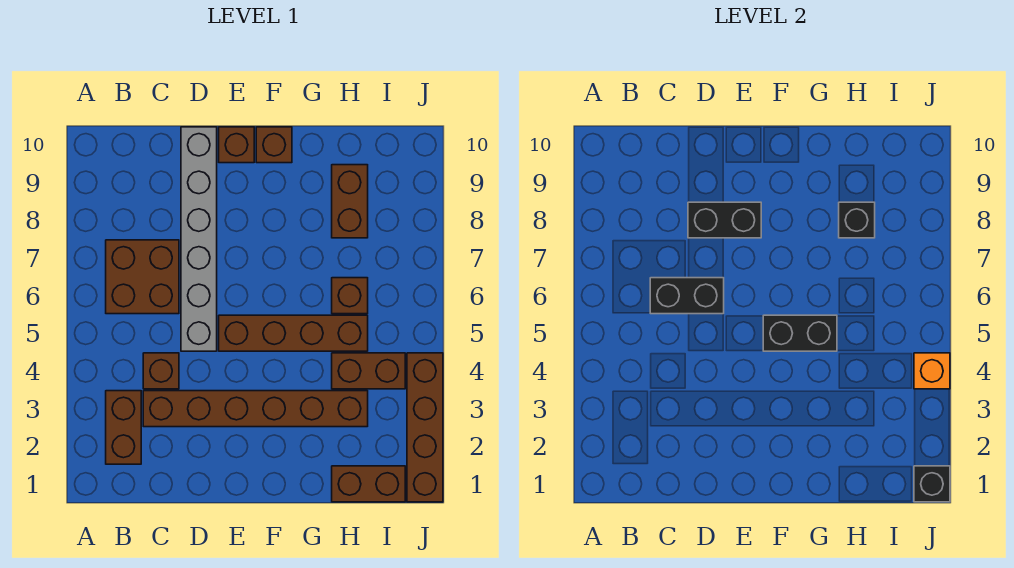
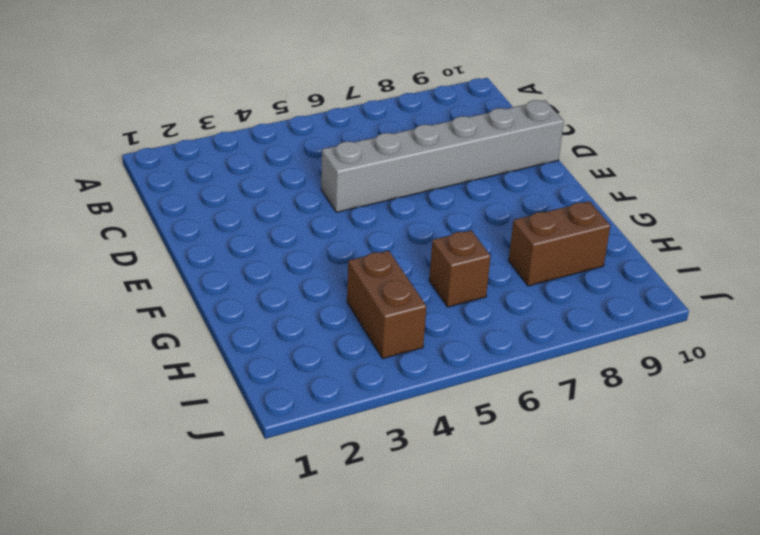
none -> brown brick B2:B3 level 1
none -> brown brick B6:C7 level 1
none -> brown brick C3:H3 level 1

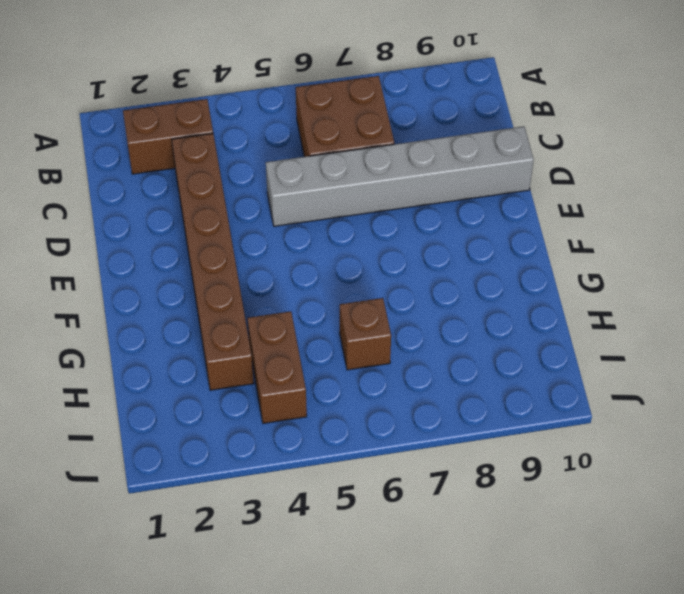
none -> brown brick C4 level 1
none -> brown brick E5:H5 level 1
none -> brown brick E10 level 1

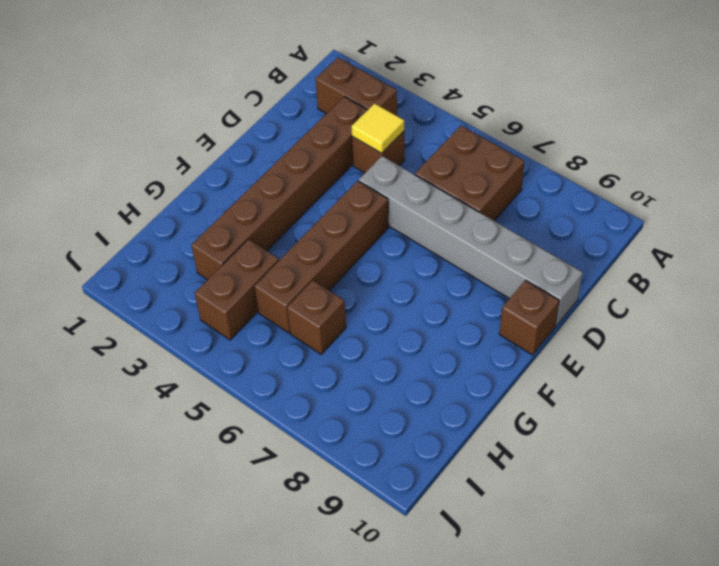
yellow tile C4 level 2 -> none
none -> brown brick F10 level 1
none -> brown brick H1:I1 level 1
none -> brown brick H8:H9 level 1

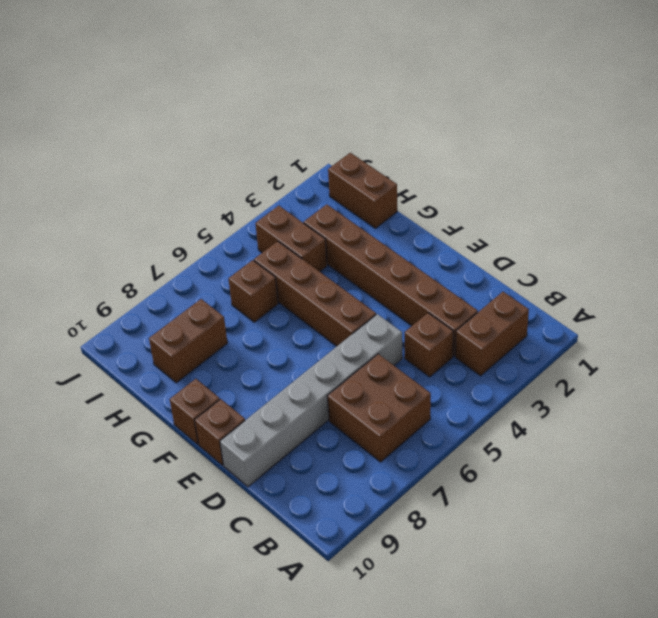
none -> brown brick J1:J4 level 1
none -> black brick C6:D6 level 2
none -> black brick D8:E8 level 2

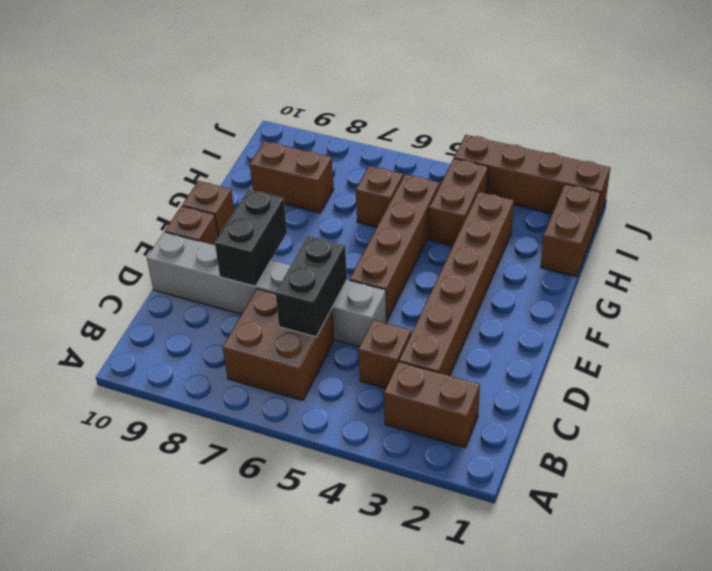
none -> black brick F5:G5 level 2
none -> black brick H8 level 2
none -> black brick J1 level 2

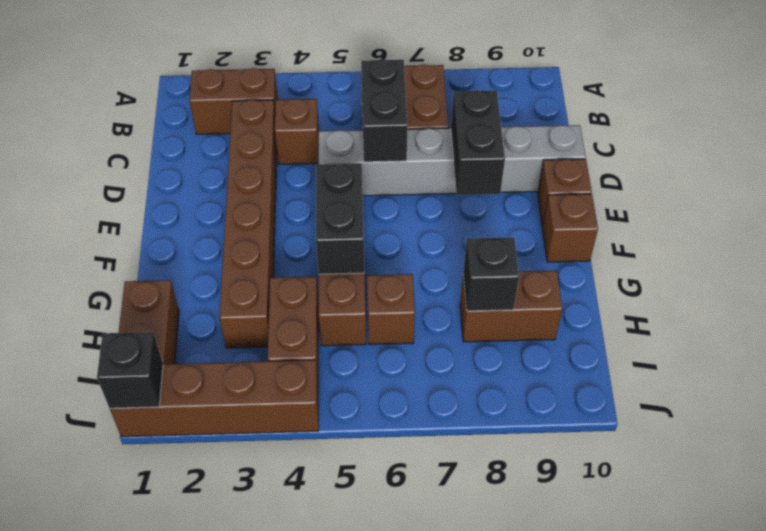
none -> orange brick J4 level 2

